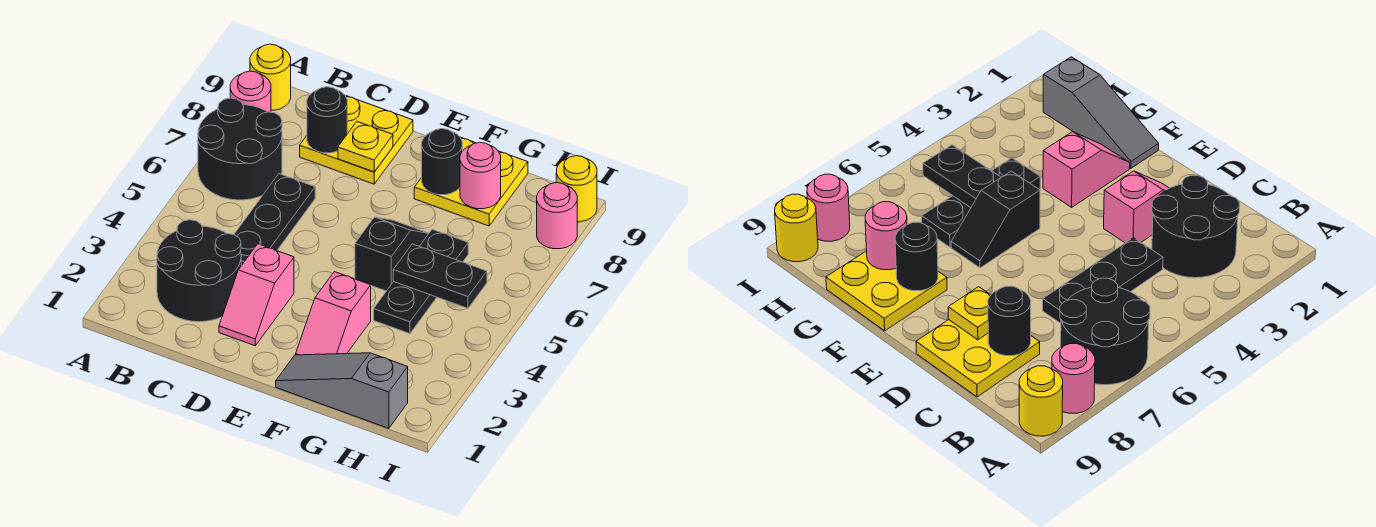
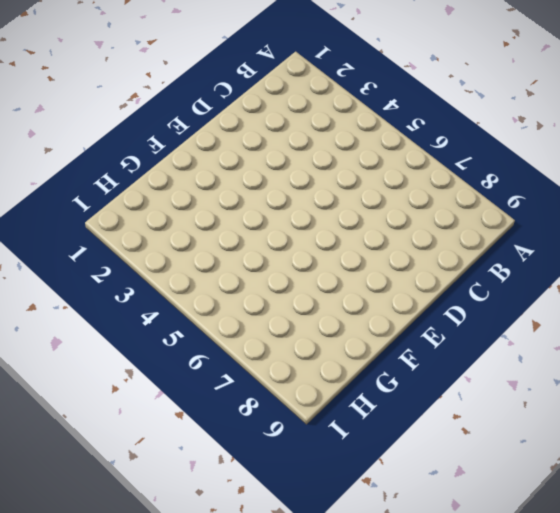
none -> black round brick A6:B7 level 1
none -> pink round brick A8 level 1
none -> yellow round brick A9 level 1

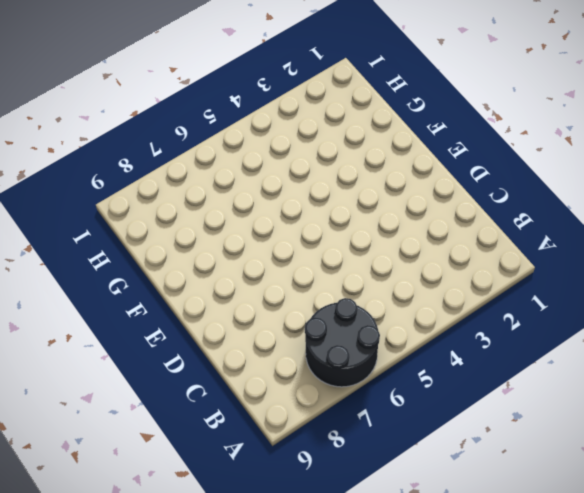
none -> pink round brick A8 level 1
none -> yellow round brick A9 level 1
none -> black round brick B2:C3 level 1

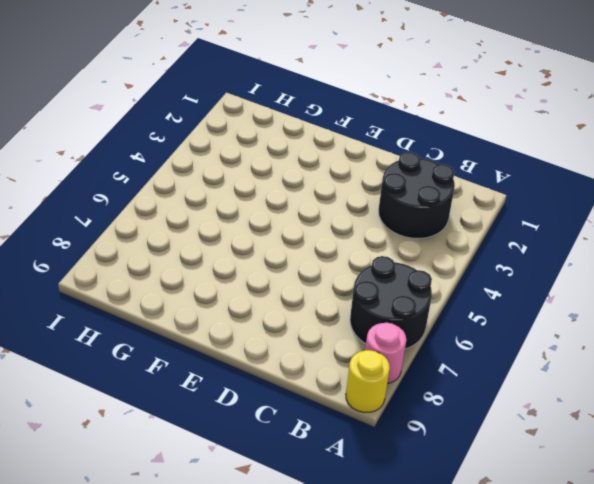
none -> black plate C4:C6 level 1
none -> yellow plate C8:D9 level 1
none -> pink slope D2:D3 level 1 top 3

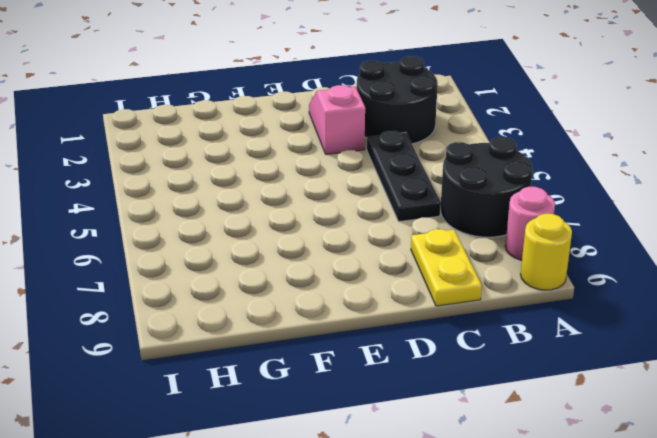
yellow plate C8:C9 level 1 -> yellow plate C8:D9 level 1
none -> grey slope F1:H1 level 1 top H
none -> pink slope F2:F3 level 1 top 3
none -> black slope F5:F6 level 1 top 5

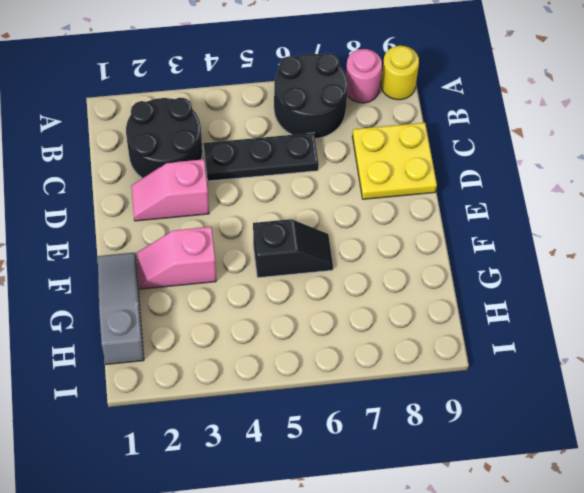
none -> yellow plate F8:G9 level 1
none -> black plate G4:G6 level 1
none -> pink round brick I8 level 1

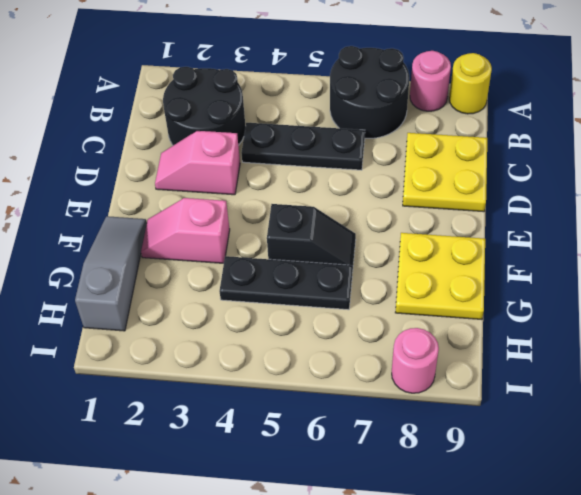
none -> yellow round brick I9 level 1
none -> black round brick C8 level 2
none -> yellow plate D8 level 2

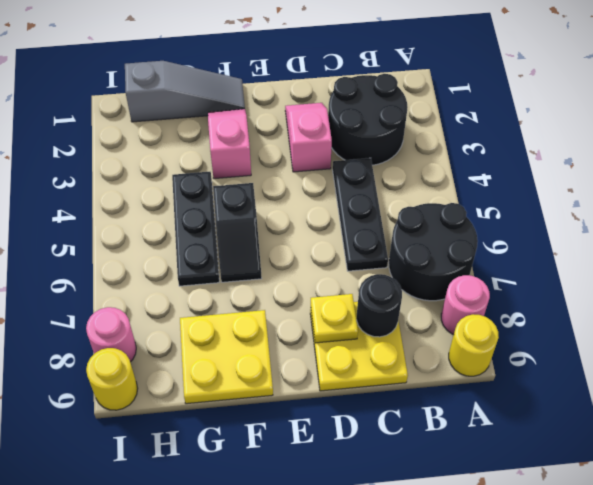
none -> black round brick F8 level 2
none -> black plate G5:H5 level 2
none -> pink round brick G8 level 2

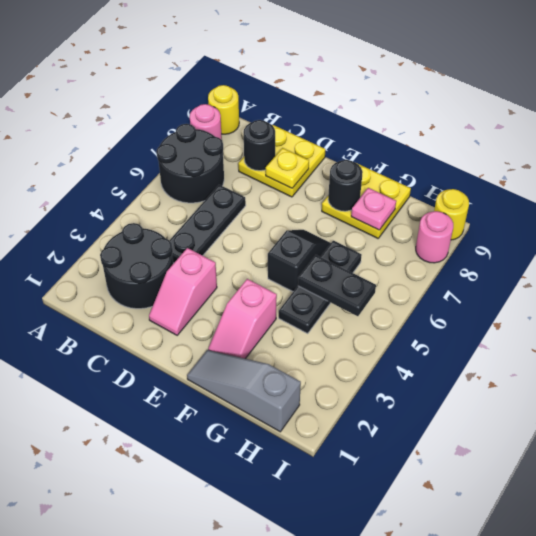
pink plate G8 level 2 -> pink round brick G8 level 2

